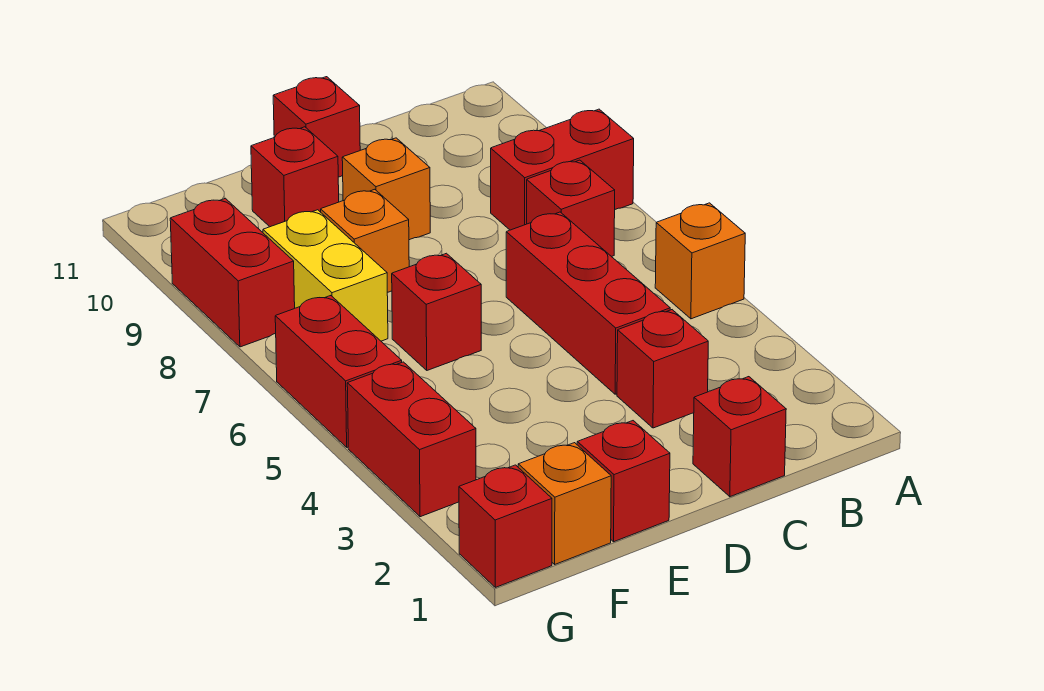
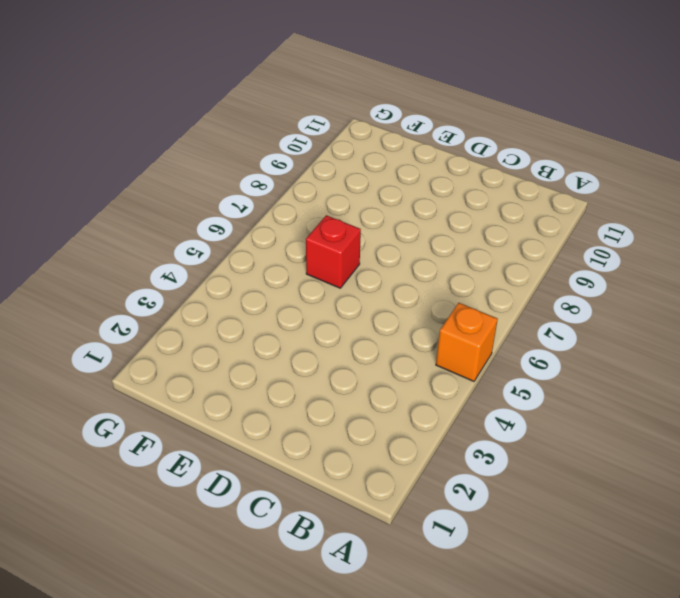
none -> red brick A8:B8 level 1
none -> red brick B7 level 1
none -> red brick C1 level 1

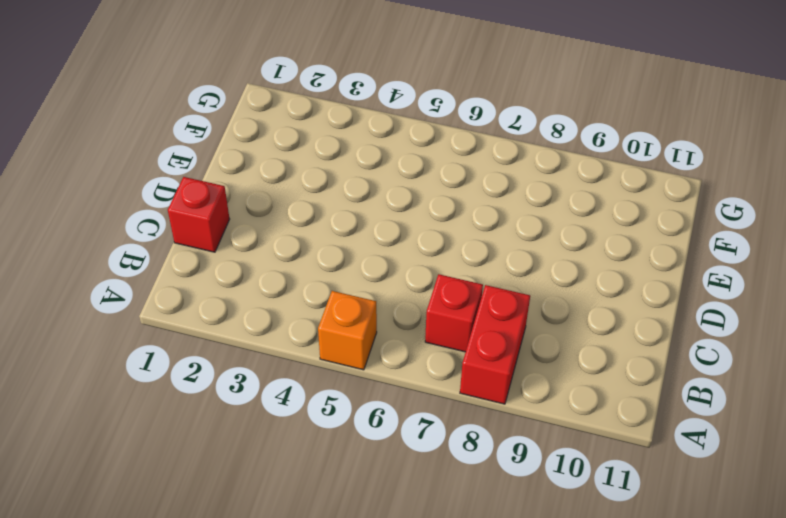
none -> red brick C3 level 1
none -> red brick C4:C6 level 1
none -> orange brick D9 level 1

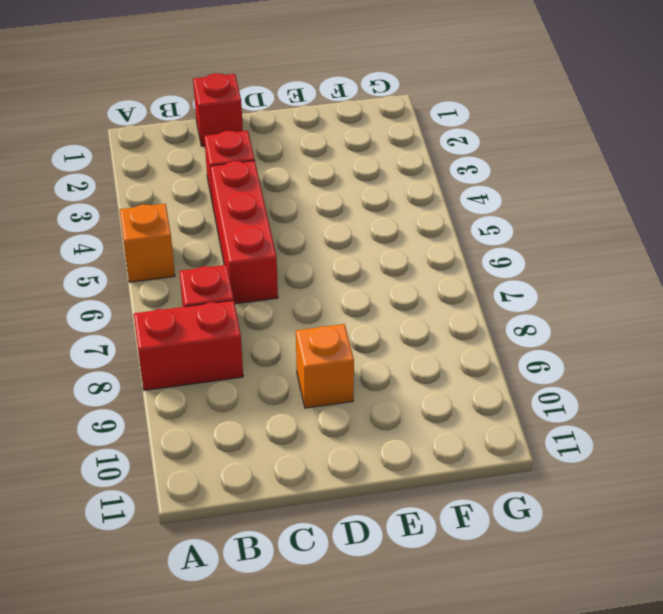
none -> red brick D11 level 1
none -> red brick E1 level 1
none -> red brick E6 level 1

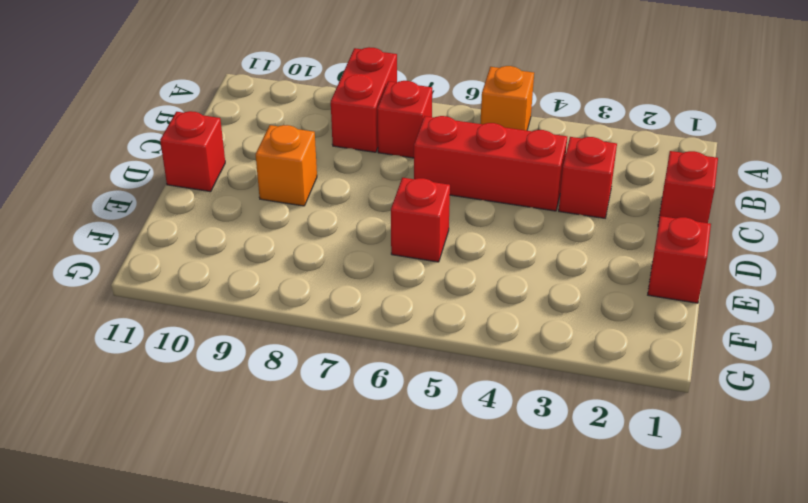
none -> orange brick E8 level 1
none -> red brick E10 level 1
none -> orange brick F1 level 1

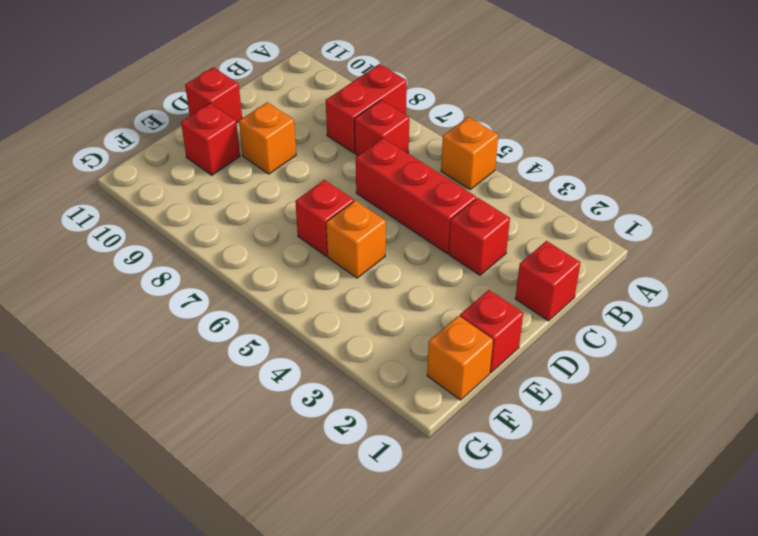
orange brick E5 level 1 -> orange brick E8 level 1
none -> yellow brick F7:F8 level 1
none -> red brick G1 level 1
none -> red brick G3:G4 level 1

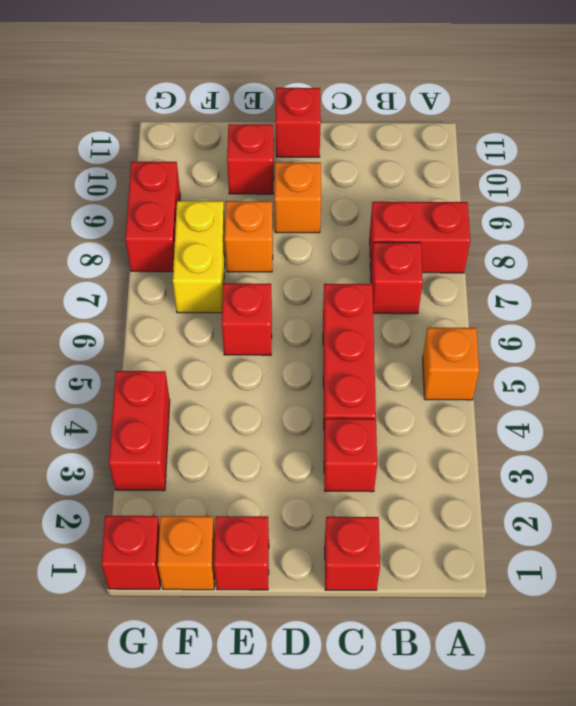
none -> red brick G5:G6 level 1

